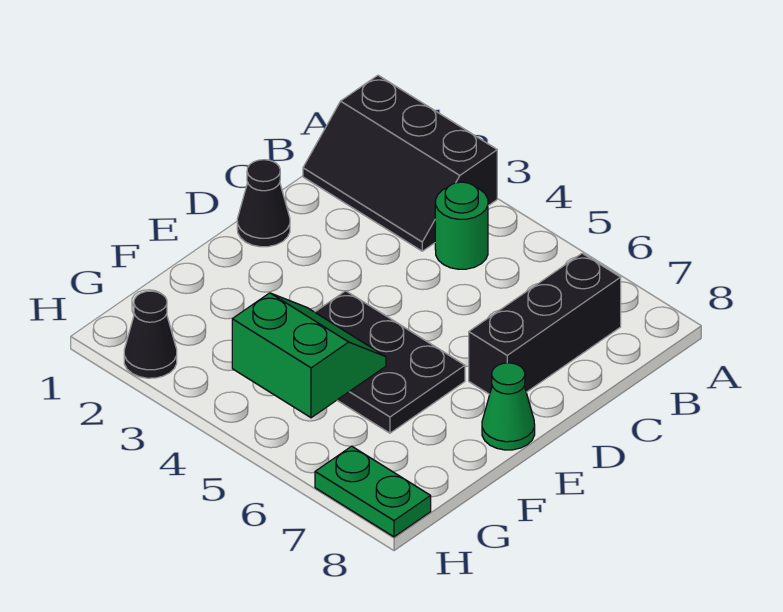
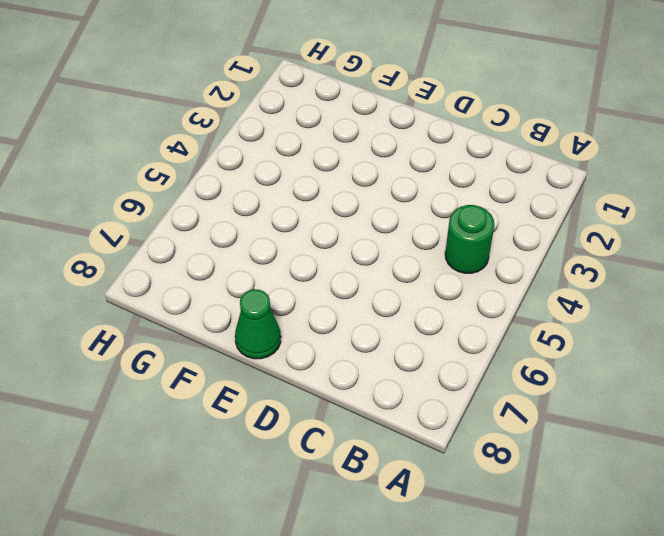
none -> black slope A1:B3 level 1 top A
none -> black brick B7:D7 level 1

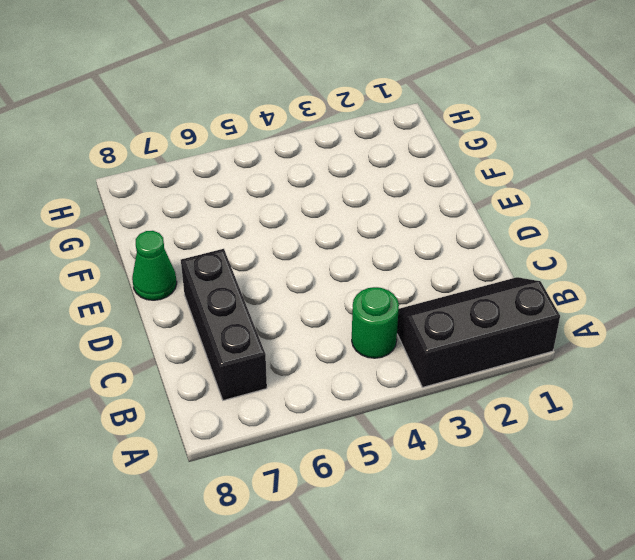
none -> black cone D1 level 1
none -> black plate E4:F6 level 1

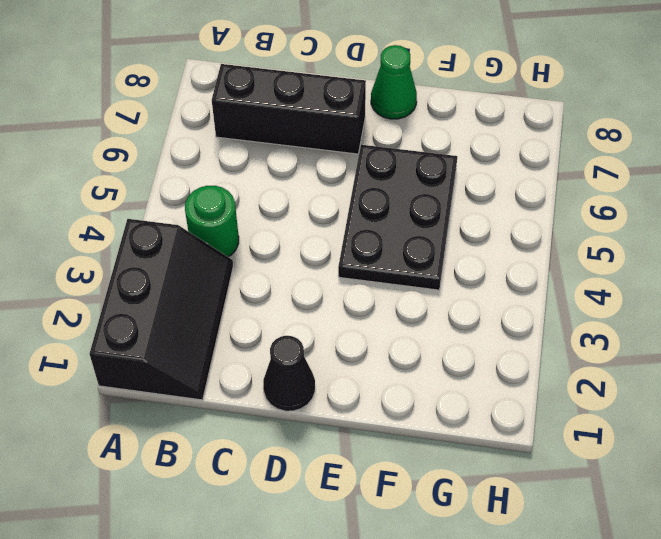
none -> black cone H2 level 1
none -> green plate H7:H8 level 1

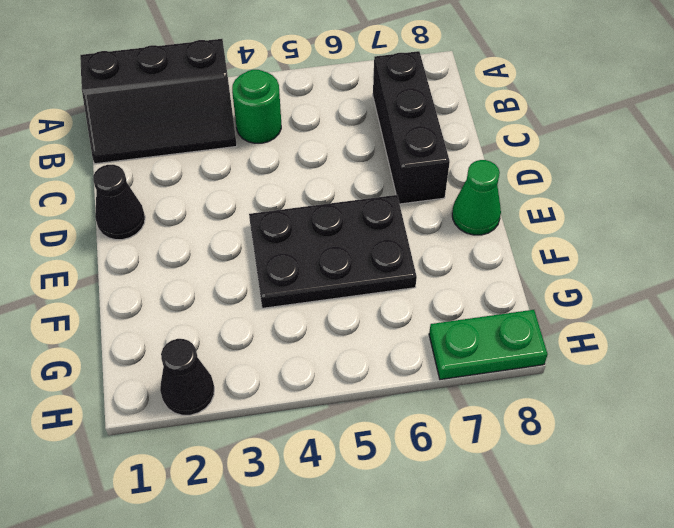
none -> green slope F4:G5 level 2 top G

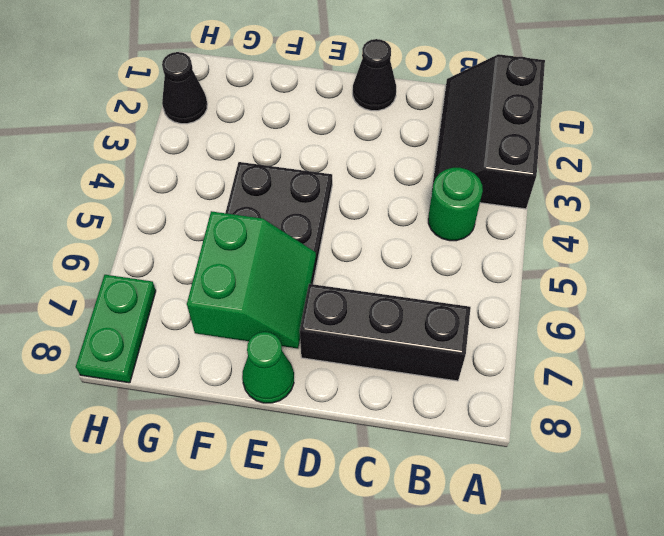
green slope E6:F7 level 2 top F -> green slope F4:G5 level 2 top G

